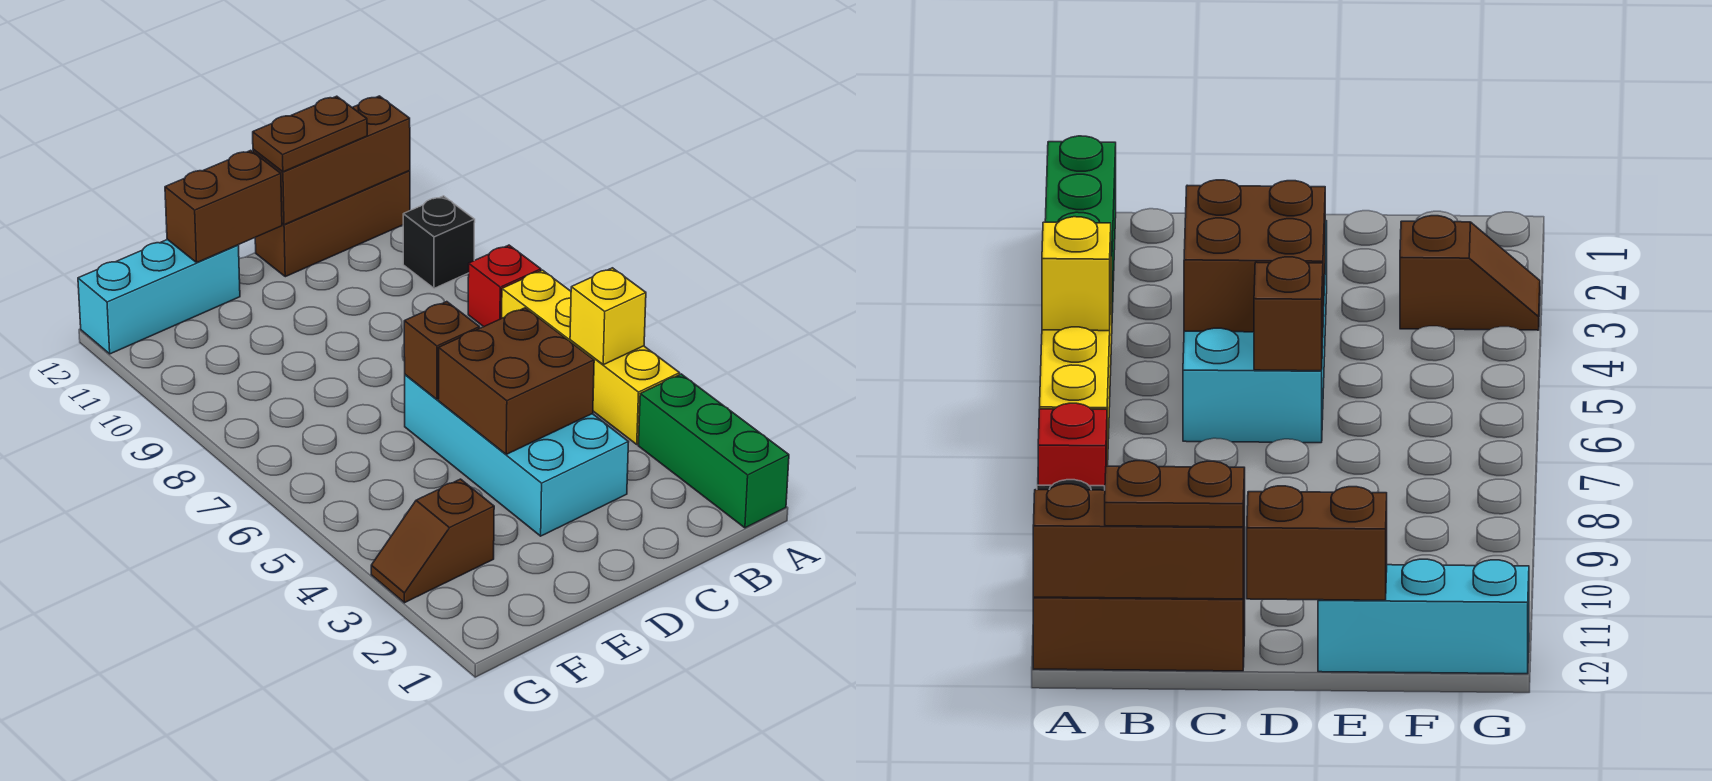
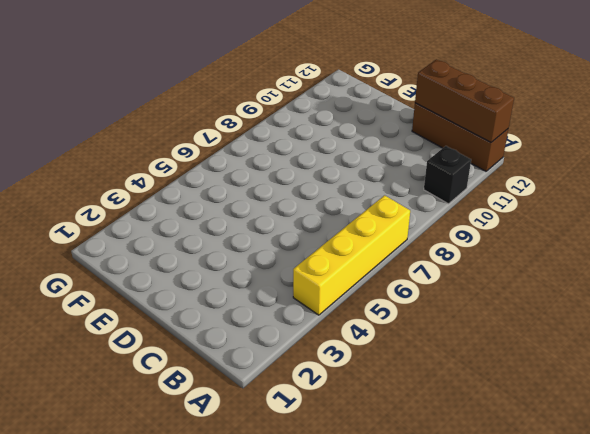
none -> green brick A1:A3 level 1
none -> red brick A8 level 1
none -> cyan brick C3:D6 level 1

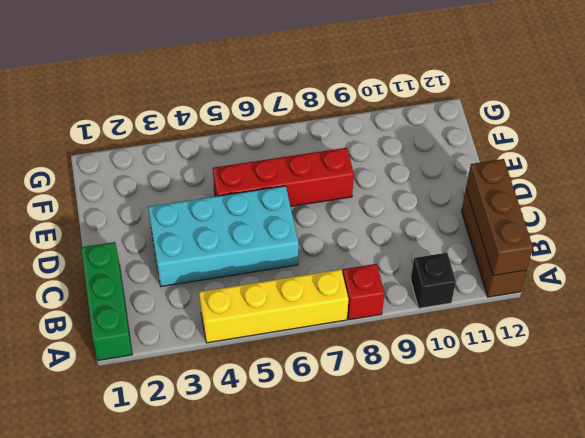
green brick A1:C1 level 1 -> green brick A1:A3 level 1
red brick E5:E8 level 1 -> none
none -> cyan brick E12:G12 level 1
none -> brown slope F3:G3 level 1 top F
none -> yellow brick A5 level 2

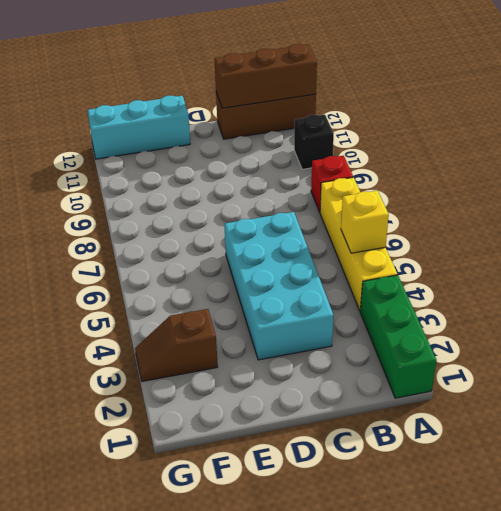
none -> brown brick C4:D5 level 2
none -> brown brick D6 level 2
none -> brown brick D12:E12 level 2

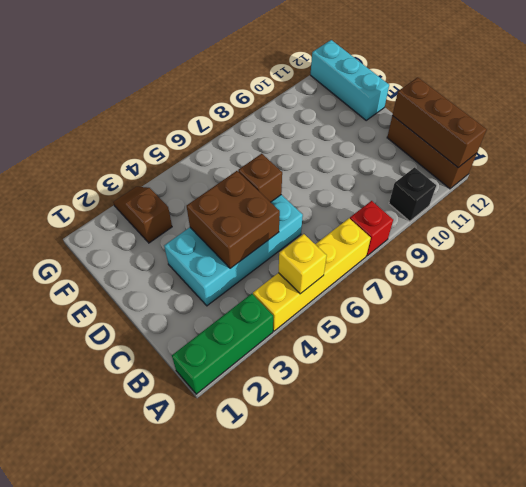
none -> brown brick D12:E12 level 2
none -> brown plate B12:C12 level 3

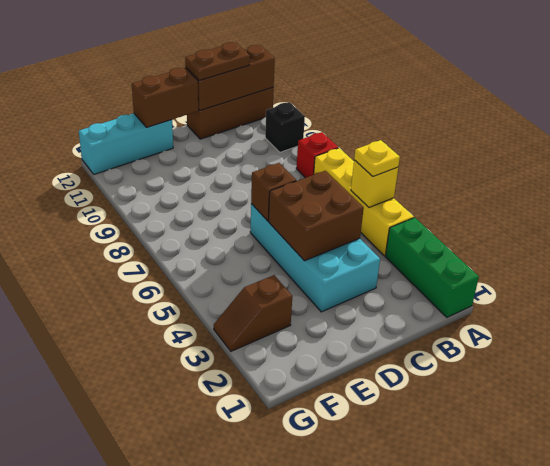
yellow plate A5 level 3 -> none

